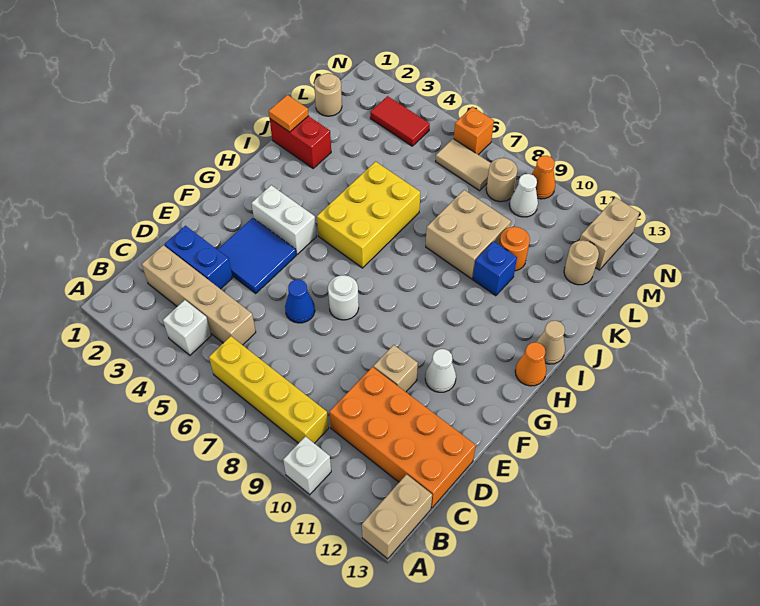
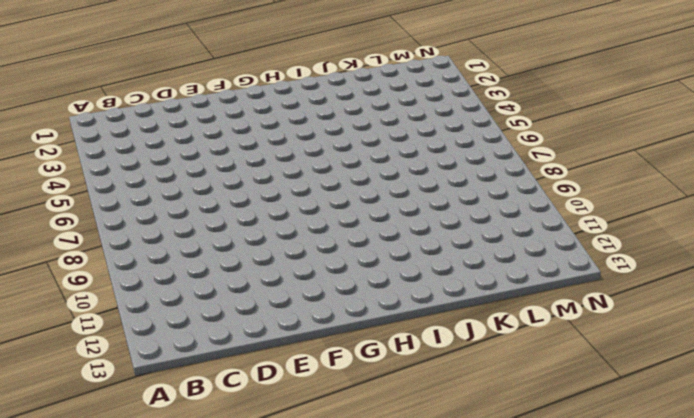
none -> white brick A10 level 1
none -> tan brick A13:B13 level 1
none -> white brick B4 level 1
none -> yellow brick B6:B9 level 1

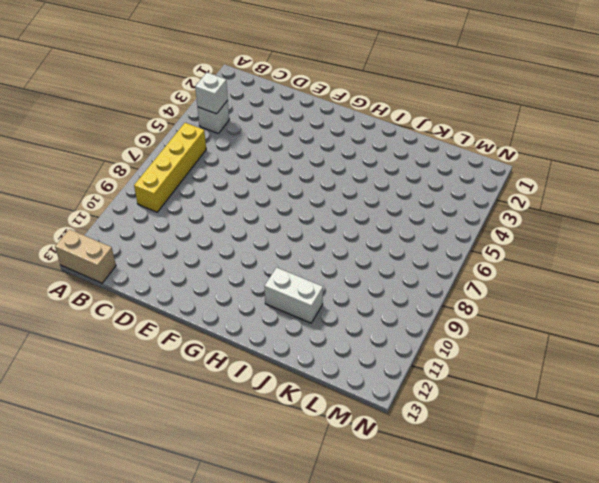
white brick B4 level 2 -> white brick A10 level 1
white brick I11:J11 level 1 -> white brick G3:G4 level 1
none -> tan brick C2:C5 level 1
none -> orange brick C10:D13 level 1
none -> blue brick D2:D3 level 1
none -> blue tile E3:F4 level 1

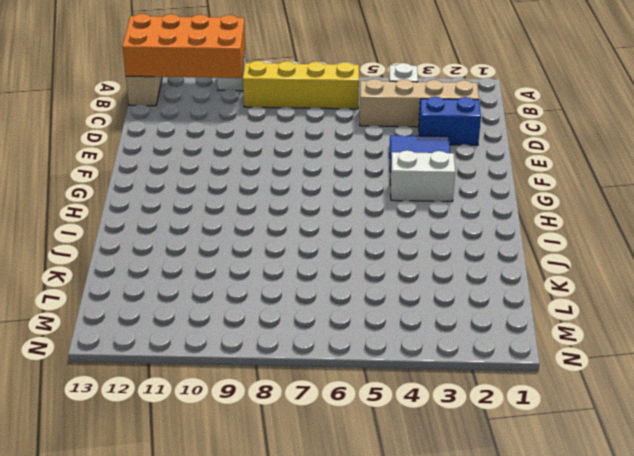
orange brick A10:B13 level 2 -> orange brick C10:D13 level 1
none -> blue cone E6 level 1
none -> tan brick E10 level 1
none -> white round brick F7 level 1
none -> white cone F11 level 1

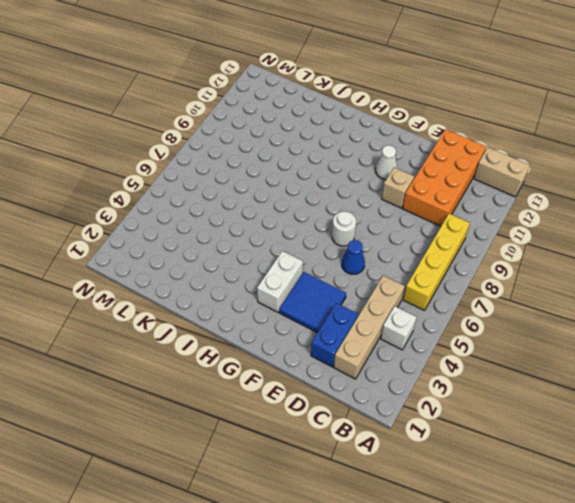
none -> white brick A10 level 1
none -> yellow brick H5:J6 level 1
none -> orange cone H13 level 1
none -> tan cone I13 level 1

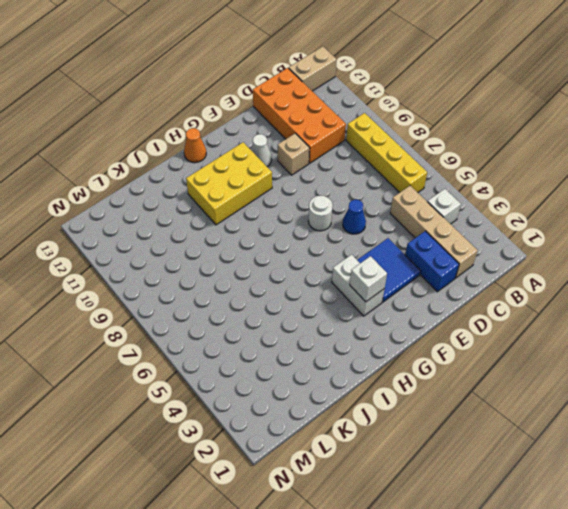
white brick G3 level 2 -> white brick A10 level 1
yellow brick G10:I11 level 1 -> yellow brick H5:J6 level 1
none -> tan cone I13 level 1
none -> red brick J1:J2 level 1
none -> tan brick J8:K9 level 1
none -> blue brick J10 level 1

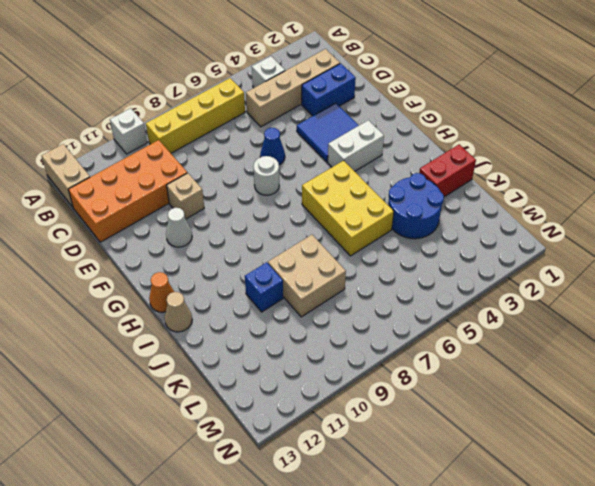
blue round brick J3:K4 level 1 -> none
none -> orange round brick K10 level 1
none -> tan round brick L1 level 1
none -> tan round brick L12 level 1
none -> red tile M3:M4 level 1

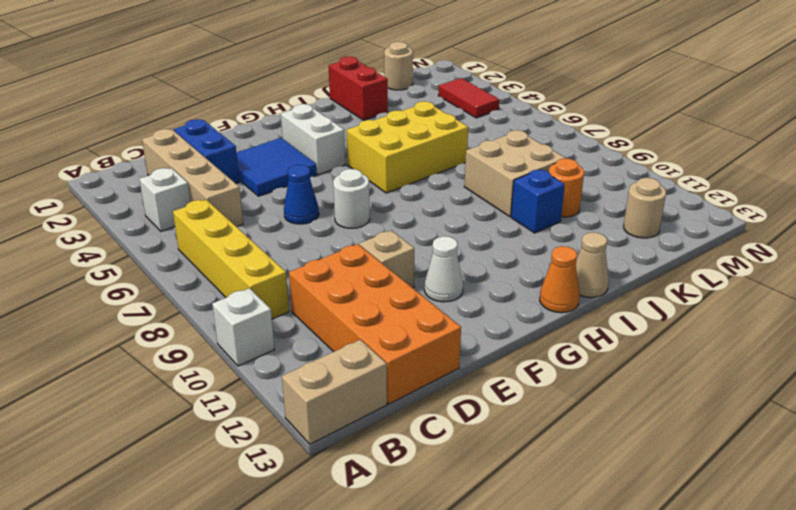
none -> tan tile M6:M7 level 1
none -> tan round brick M8 level 1
none -> white cone M9 level 1
none -> tan brick M12:N12 level 1

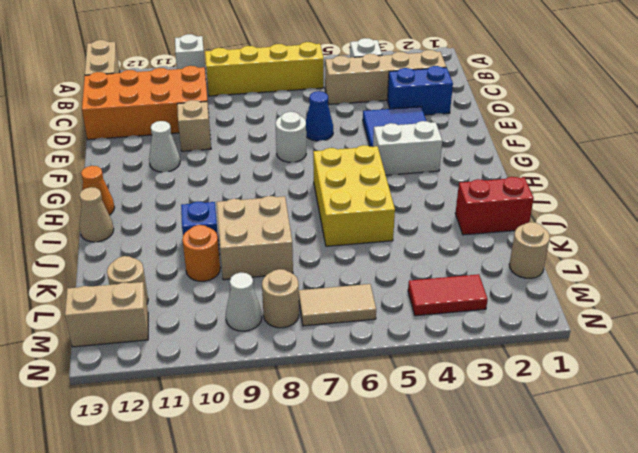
tan brick M12:M13 level 1 -> tan brick M12:N12 level 1
none -> orange brick N6 level 1
none -> orange cone N9 level 1
none -> orange tile J1 level 2

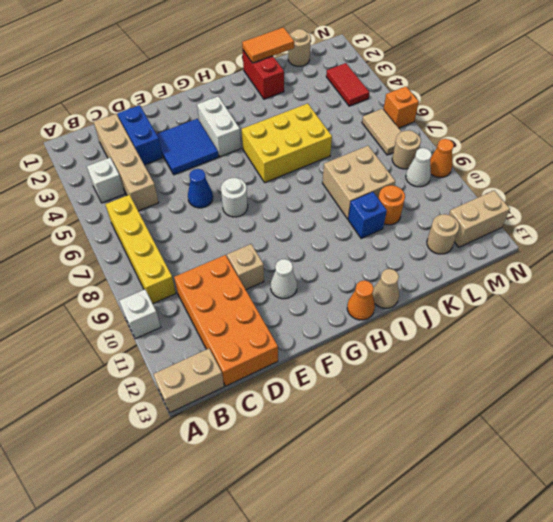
orange tile J1:K1 level 2 -> orange tile J1 level 2

